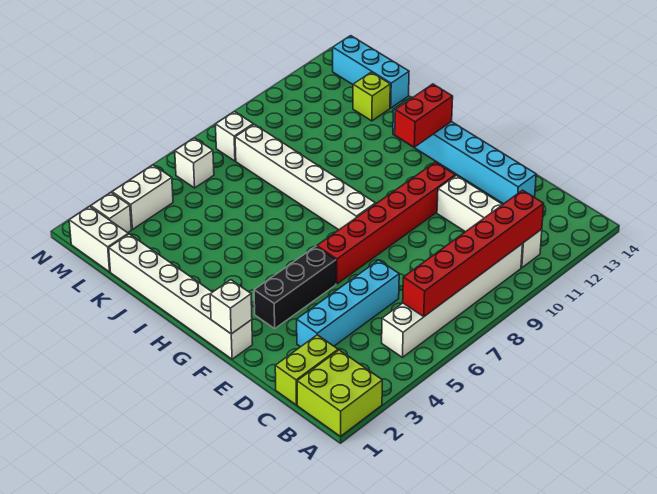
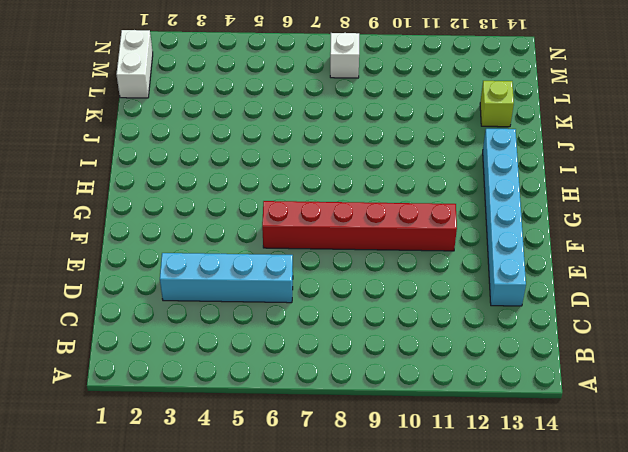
none -> lime brick A1:B2 level 1
none -> white brick B5:B10 level 1
none -> white brick B11:E11 level 1

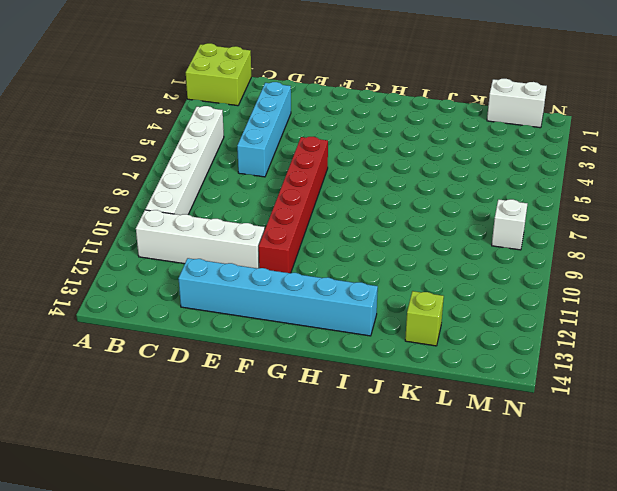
none -> lime brick C1:C2 level 1
none -> white brick F1:K1 level 1
none -> black brick F3:F5 level 1

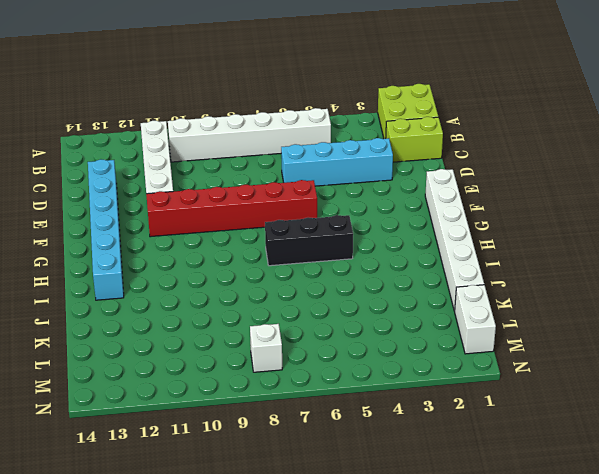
black brick H5:H7 level 1 -> black brick F3:F5 level 1
none -> white brick G8:L8 level 1
none -> lime brick K13 level 1
none -> cyan brick K14:M14 level 1

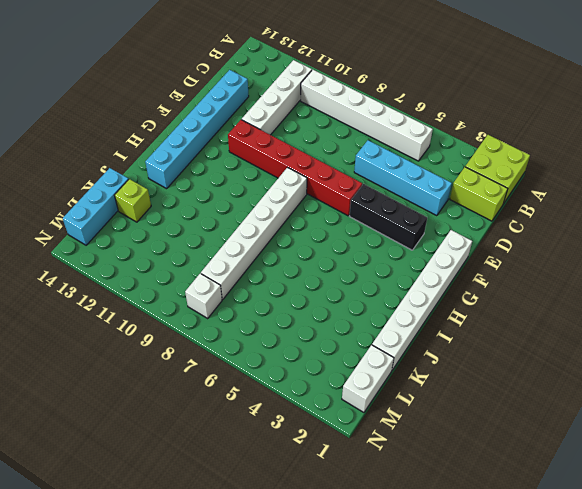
none -> white brick M2 level 1
none -> white brick M3:M4 level 1
none -> white brick M6 level 1

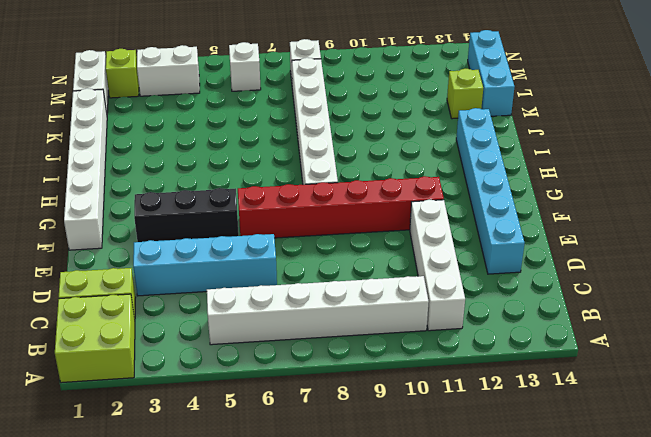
lime brick M2 level 1 -> white brick M2 level 1
none -> red brick B6:B11 level 2
none -> white brick F1 level 2
none -> red brick H12:H13 level 2

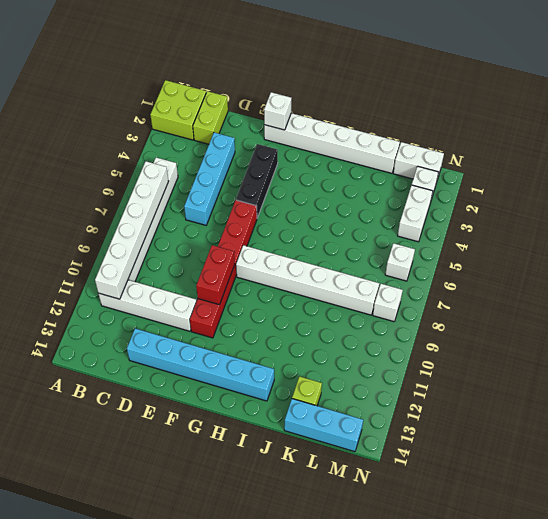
white brick B6:B11 level 2 -> red brick B6:B11 level 2
red brick F9:F10 level 2 -> red brick H12:H13 level 2

